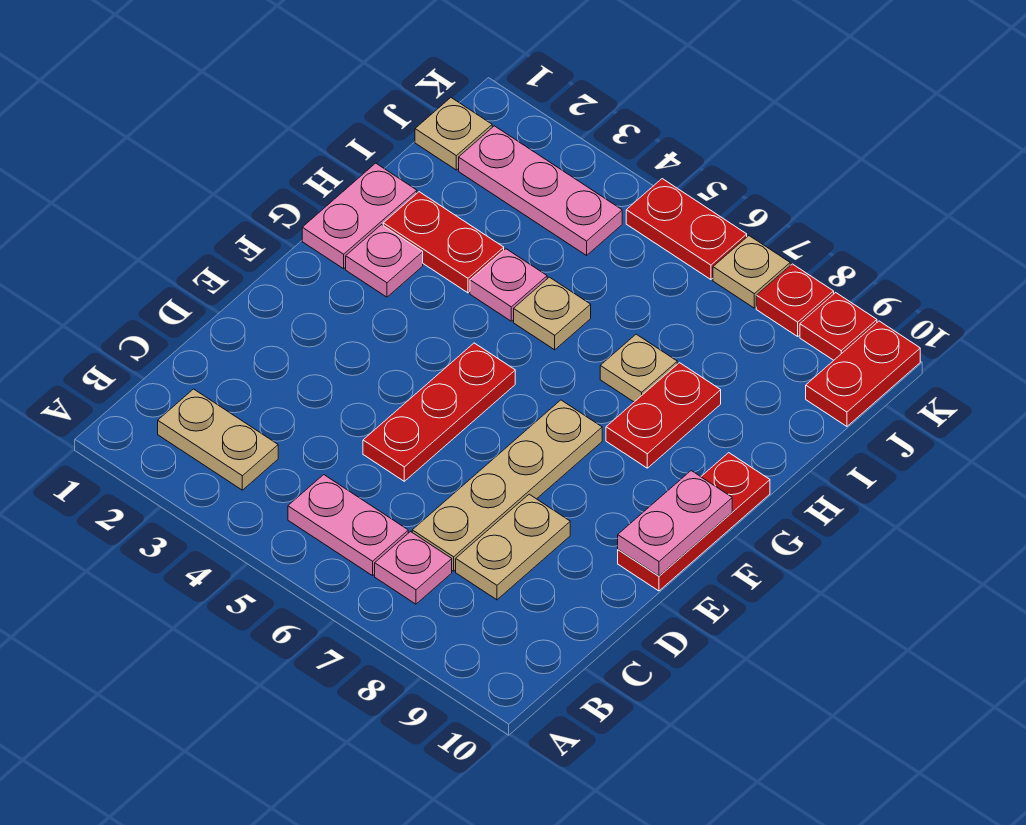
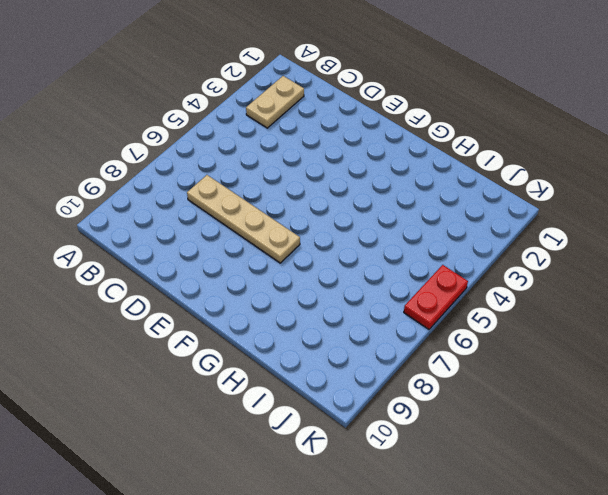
none -> pink plate B5:B6 level 1
none -> pink plate B7 level 1
none -> tan plate C8:D8 level 1

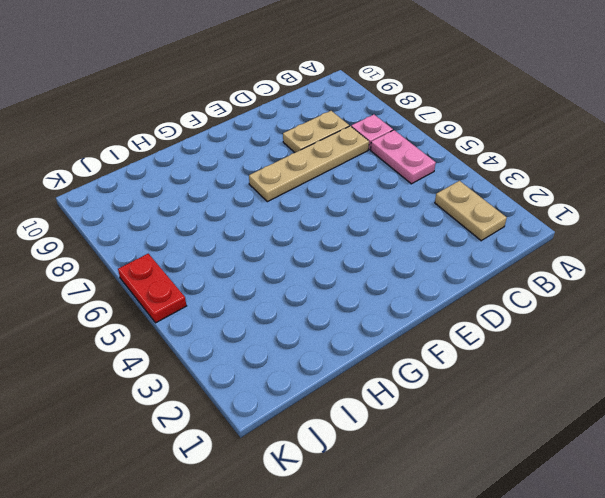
none -> red plate D5:F5 level 1
none -> red plate E10:G10 level 1
none -> pink plate G1:H1 level 1

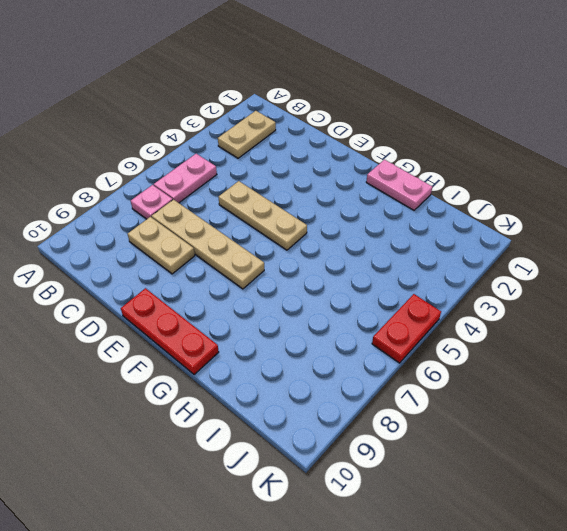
tan plate D5:F5 level 1 -> red plate D5:F5 level 1
none -> pink plate G2 level 1
none -> red plate G8:H8 level 1
none -> red plate H2:H3 level 1

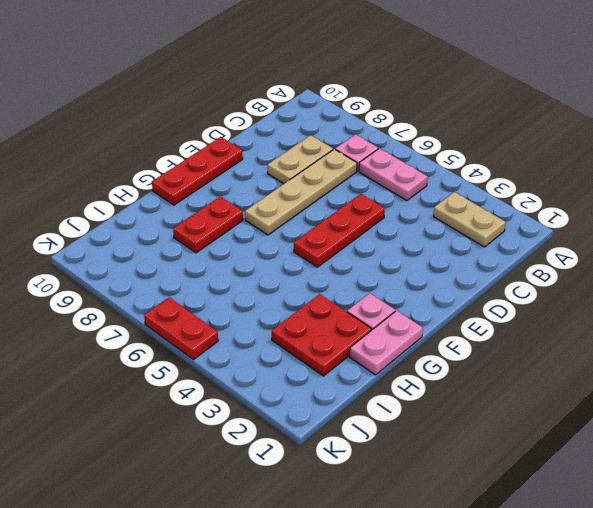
red plate H2:I3 level 1 -> red plate H2:H3 level 1
none -> pink plate H4 level 1
none -> tan plate H5 level 1
none -> tan plate H7 level 1

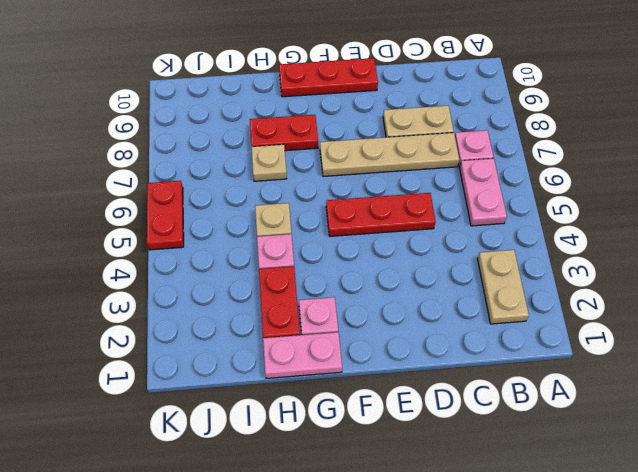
none -> tan plate J1 level 1
none -> pink plate J2:J4 level 1
none -> red plate J10:K10 level 1

